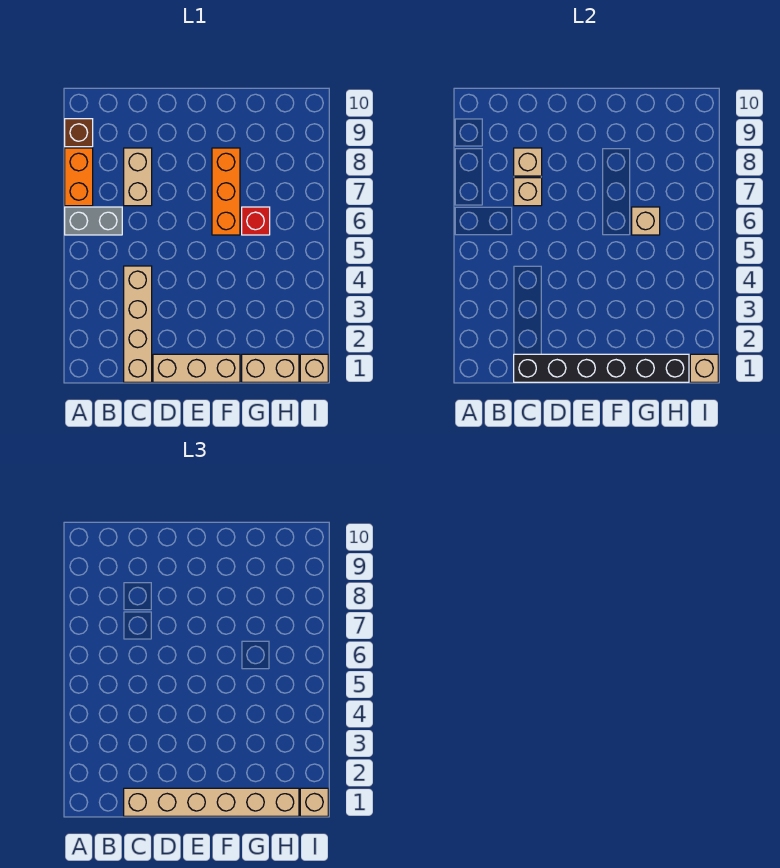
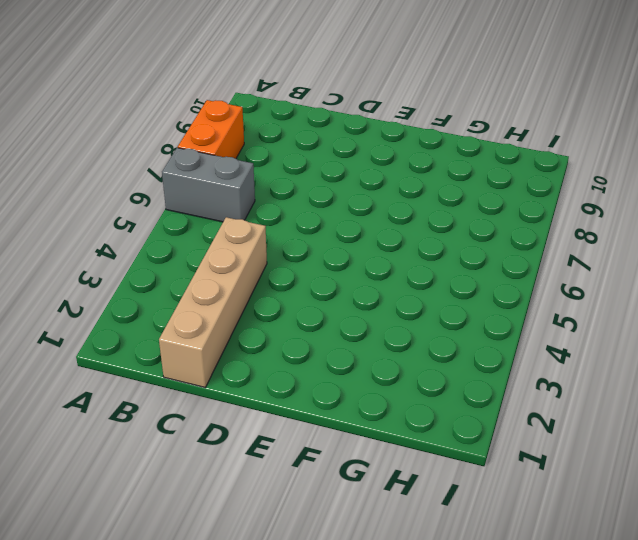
none -> brown brick A9 level 1
none -> tan brick C7:C8 level 1
none -> tan brick D1:F1 level 1

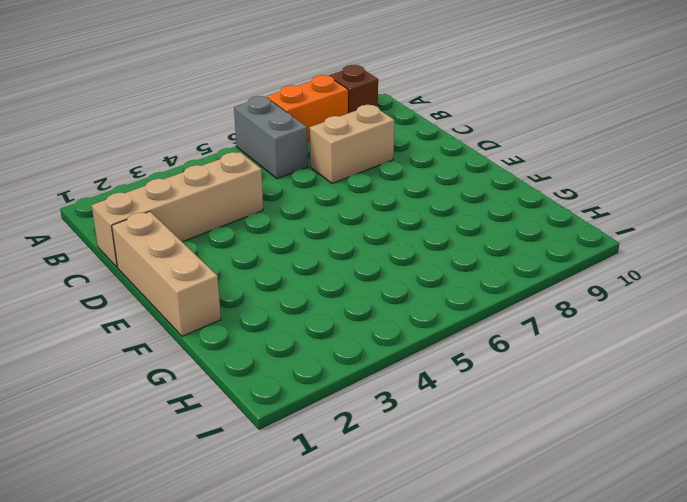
none -> orange brick F6:F8 level 1
none -> tan brick G1:H1 level 1
none -> red brick G6 level 1

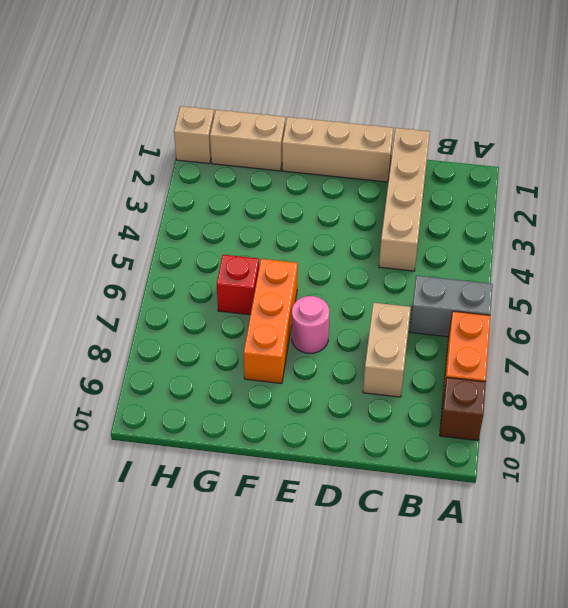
pink round brick E7 level 1 -> none
none -> black brick C1:H1 level 2
none -> tan brick C7 level 2
none -> tan brick C8 level 2

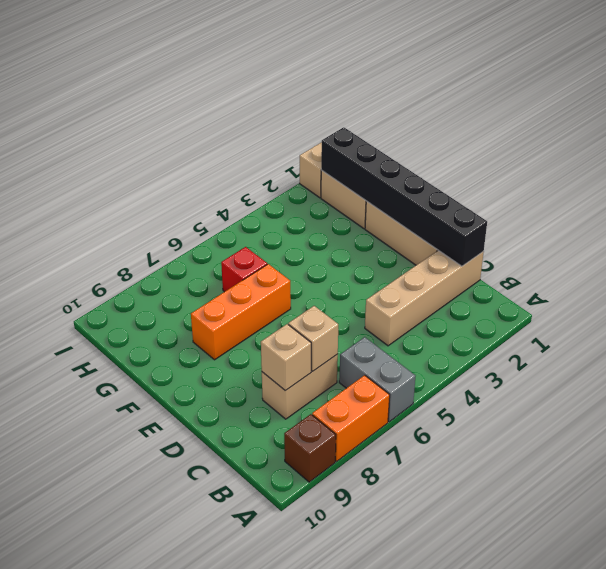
none -> tan brick G6 level 2
none -> tan brick I1 level 2
none -> tan brick C1:H1 level 3

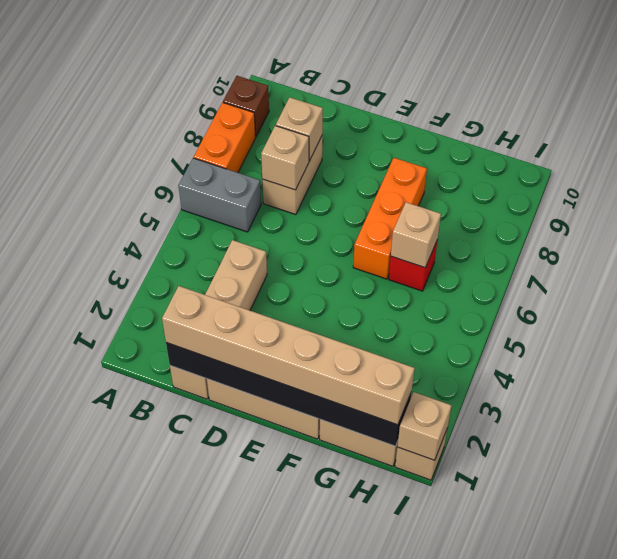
none -> tan brick I1 level 3

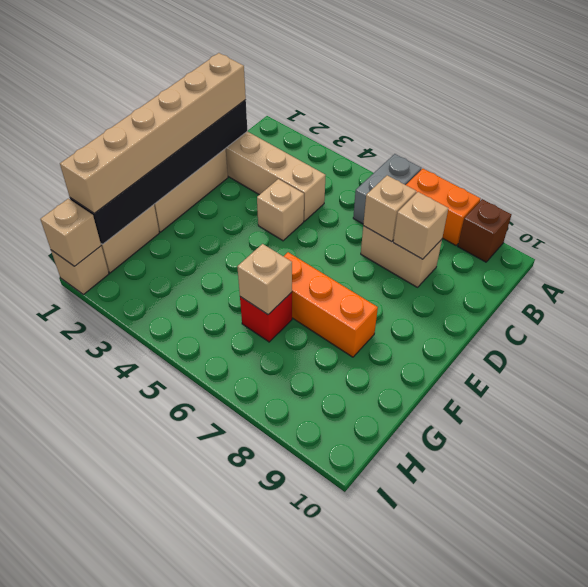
tan brick D4 level 1 -> tan brick I1 level 3

